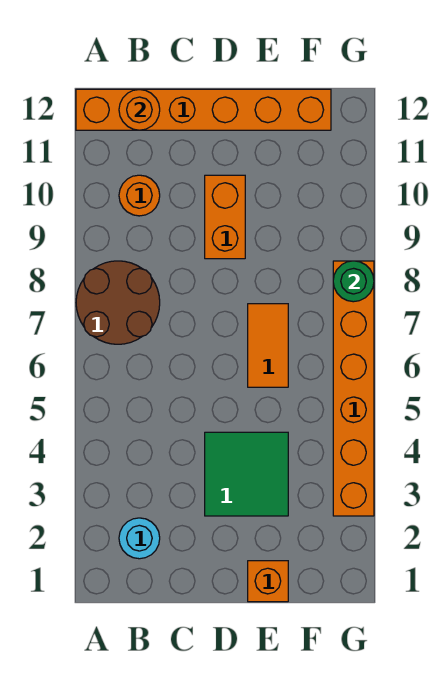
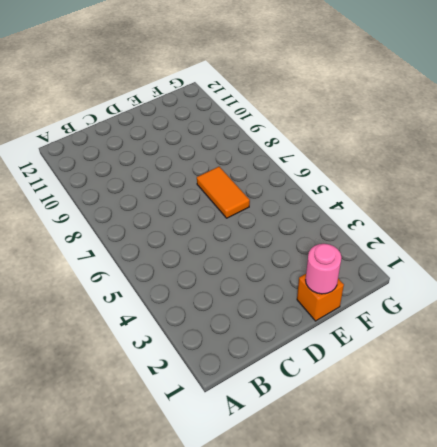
pink round brick E1 level 2 -> none
none -> brown round brick A7:B8 level 1
none -> orange brick A12:F12 level 1

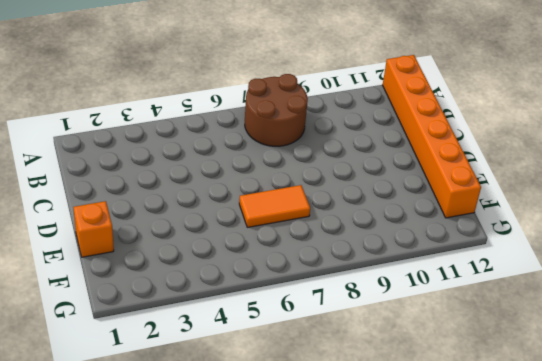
none -> cyan round brick B2 level 1
none -> orange round brick B10 level 1

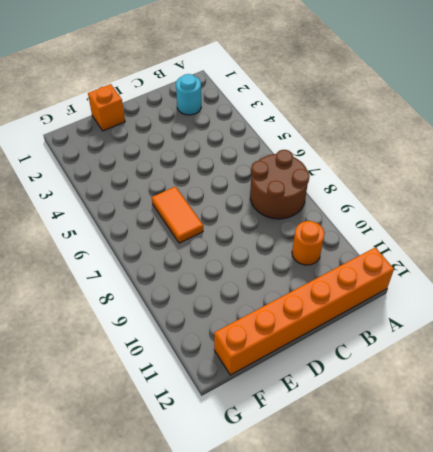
none -> green tile D3:E4 level 1
none -> orange brick D9:D10 level 1

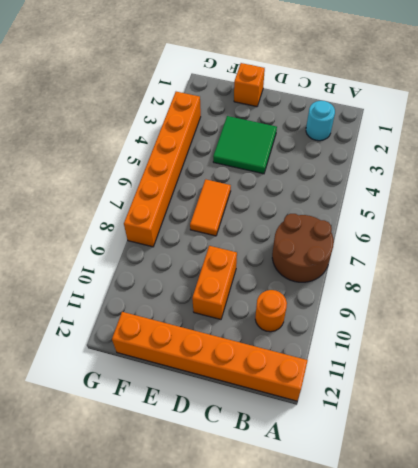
none -> orange round brick B12 level 2
none -> green round brick G8 level 2

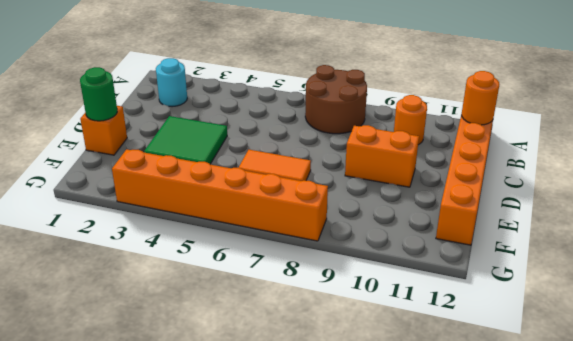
green round brick E1 level 2 -> green round brick G8 level 2

